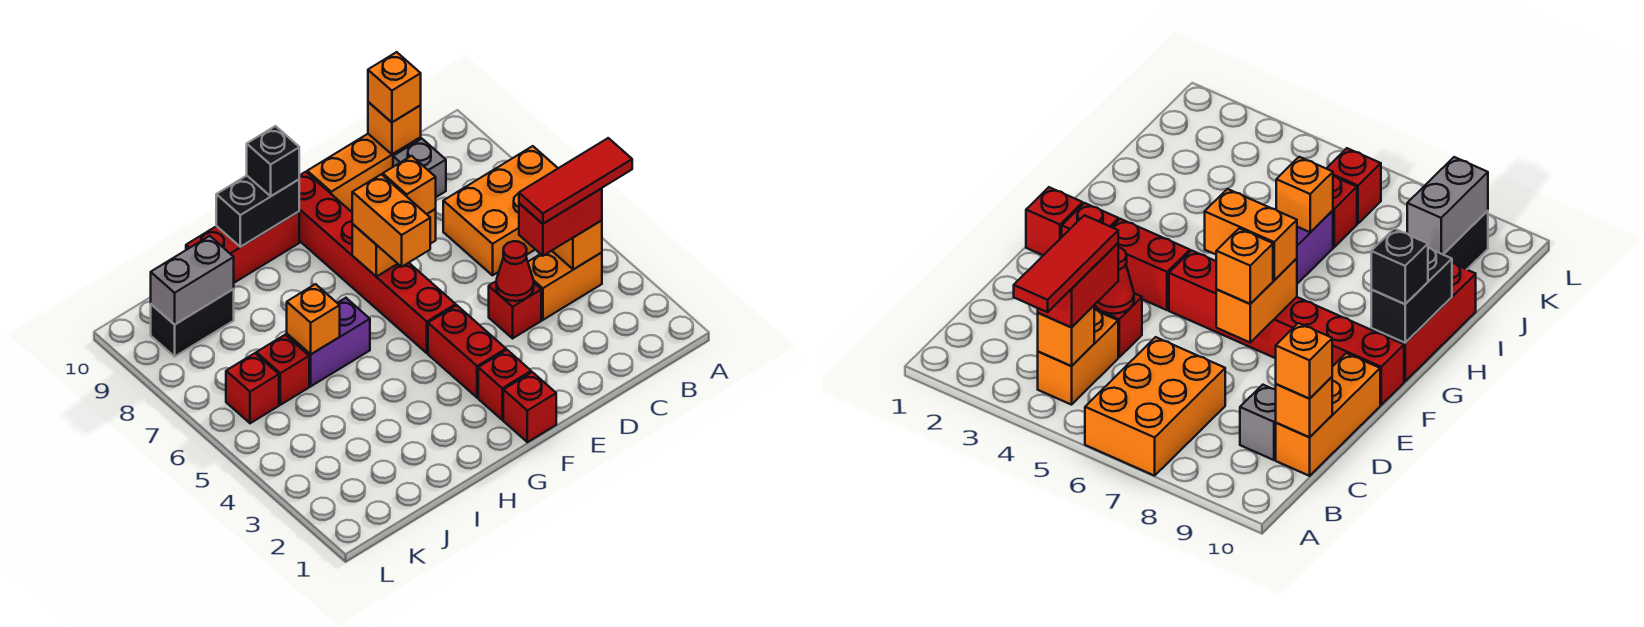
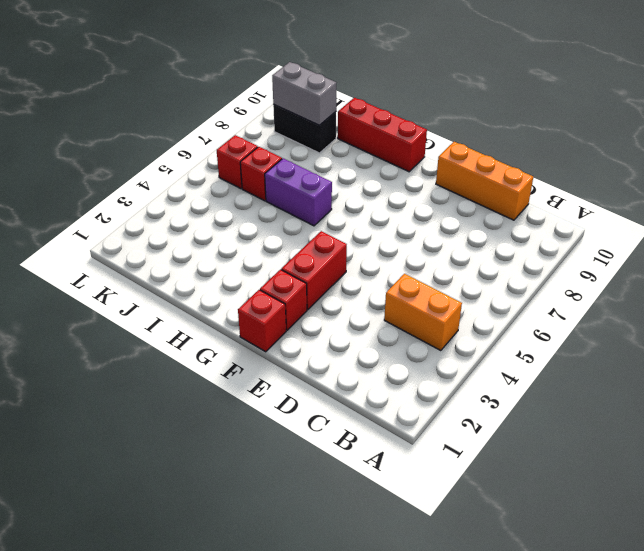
none -> orange brick A6:C7 level 1
none -> grey brick C9 level 1
none -> red brick D4 level 1

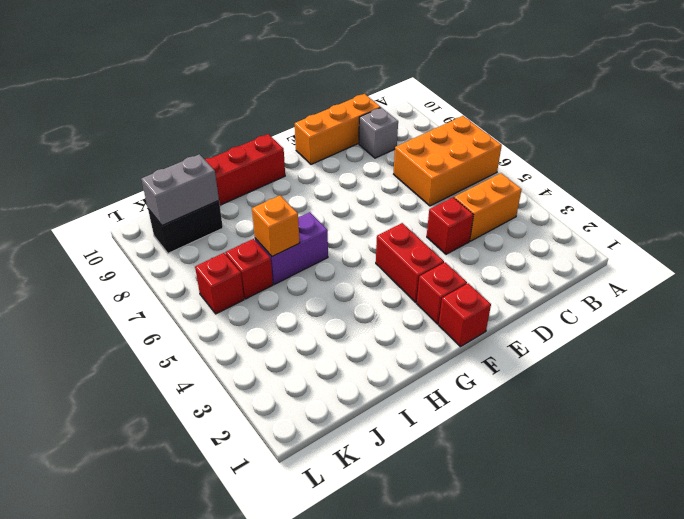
none -> red brick F5:F10 level 1
none -> orange brick B4 level 2
none -> orange brick C10 level 2

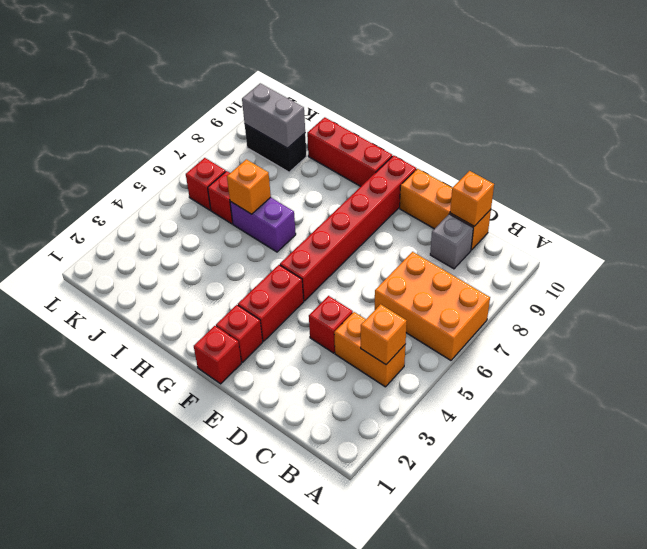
none -> red cone D4 level 2
none -> orange brick E7:F7 level 2
none -> black brick G10:H10 level 2

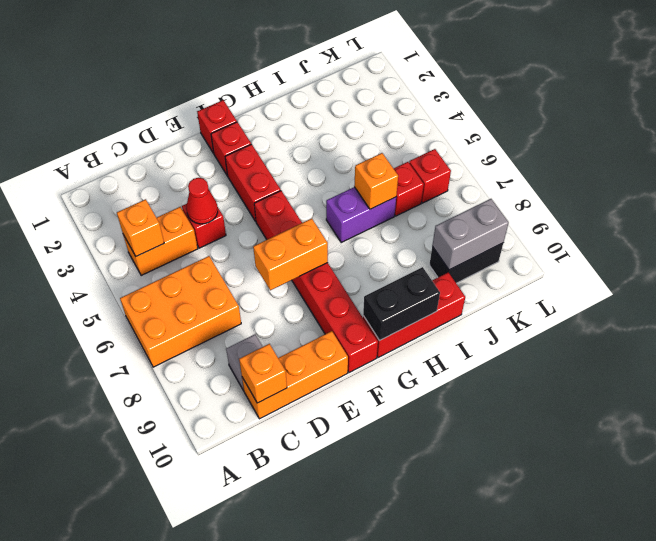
none -> red brick B4:C4 level 3
none -> orange brick C10 level 3
none -> orange brick E7 level 3

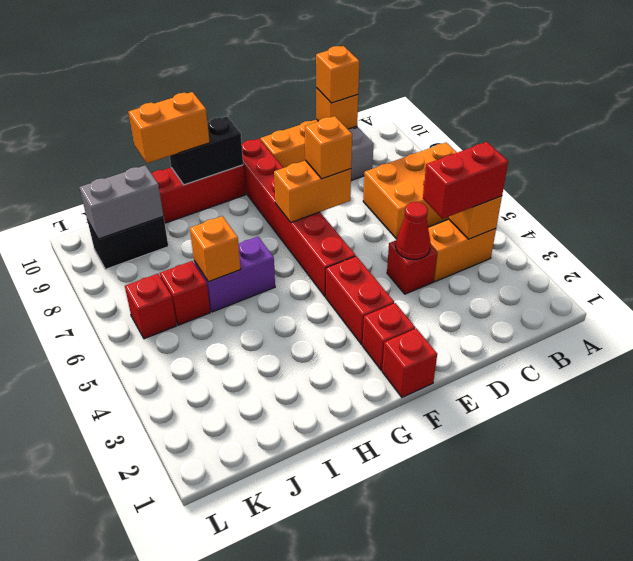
orange brick H10:I10 level 3 -> orange brick F6:F7 level 3
none -> black brick G10 level 3
none -> red tile A4:C4 level 4

